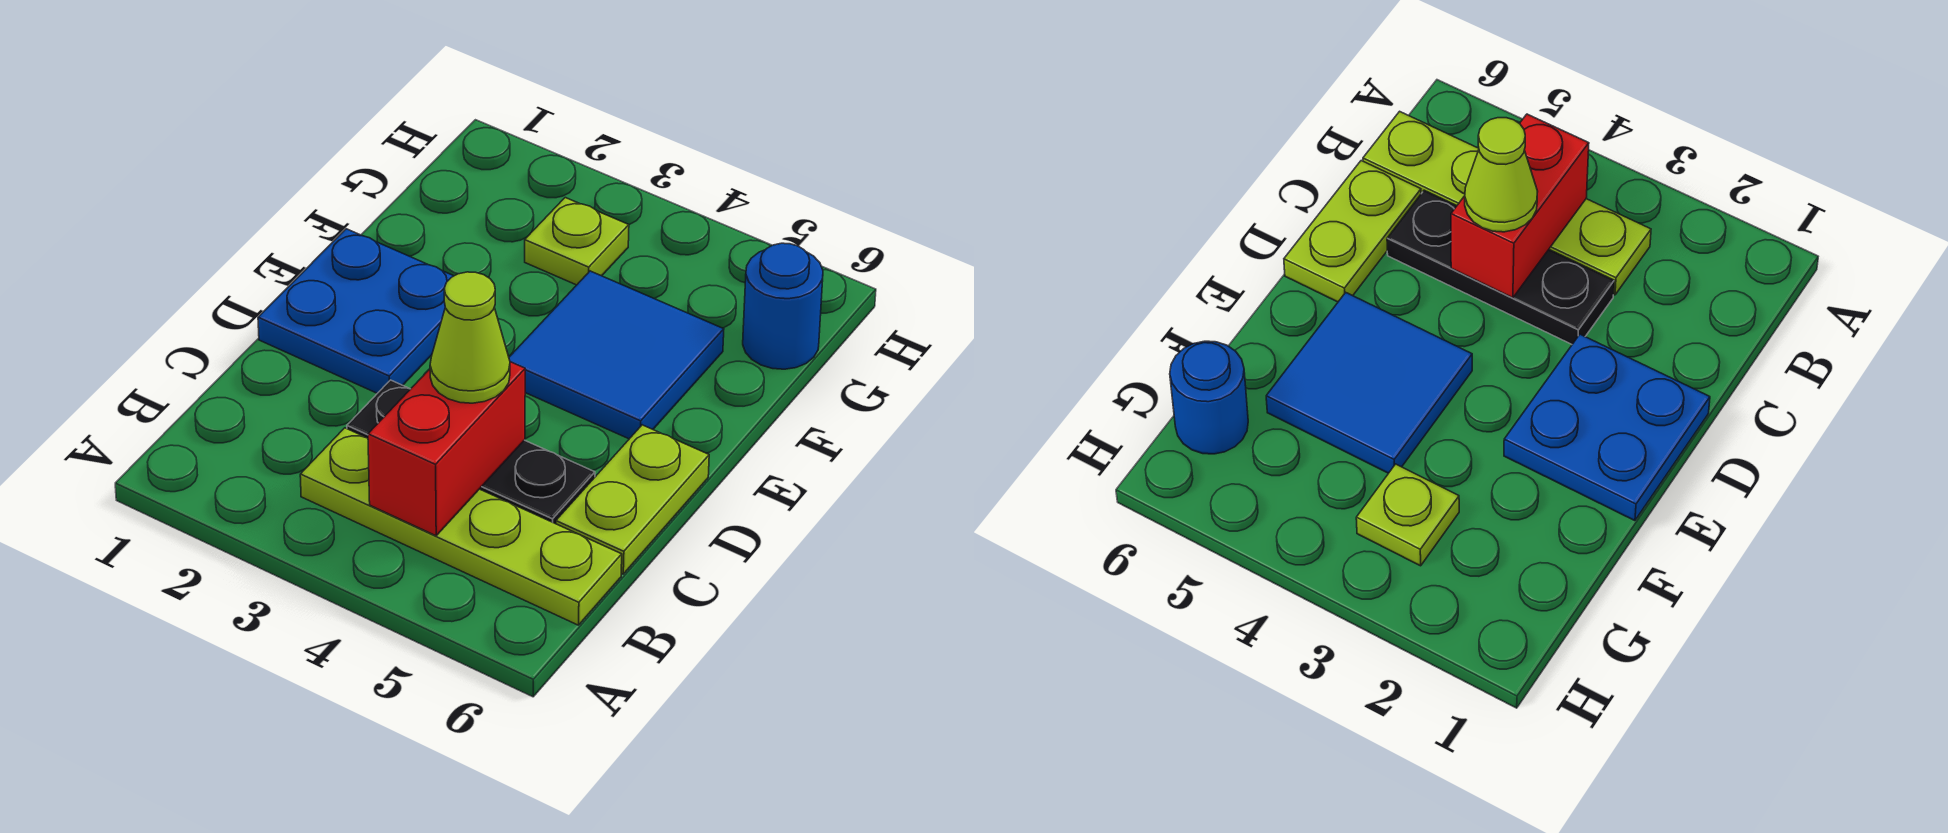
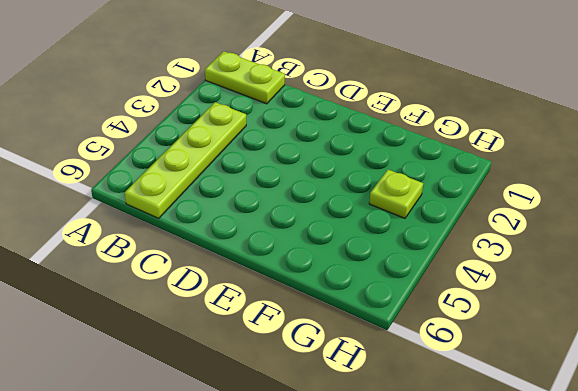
lime plate A1:B1 level 1 -> lime plate C6:D6 level 1
none -> black plate C3:C5 level 1
none -> blue plate D1:E2 level 1

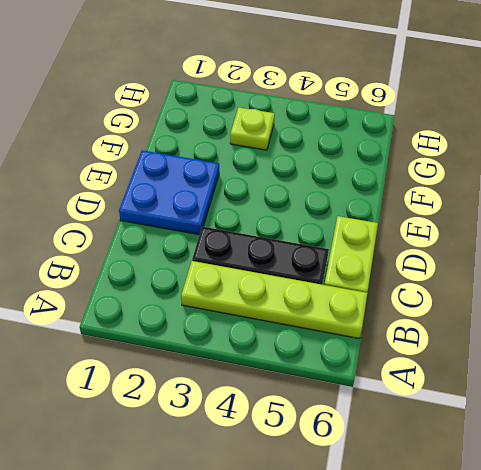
none -> blue tile E4:F5 level 1
none -> blue round brick G6 level 1

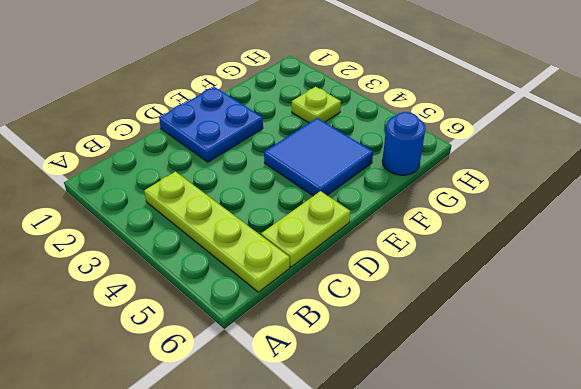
none -> black plate C3:C5 level 1
none -> red brick B4:C4 level 2

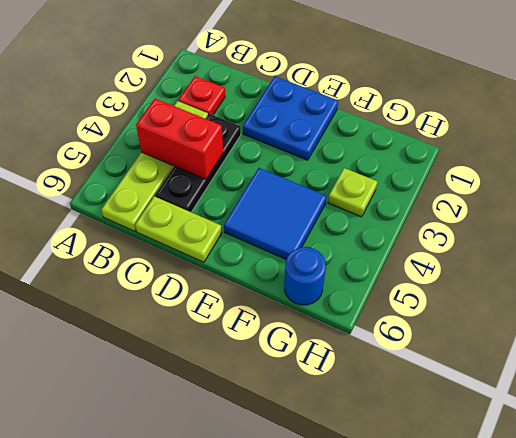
red plate B2 level 1 -> none
none -> lime cone C4 level 3

